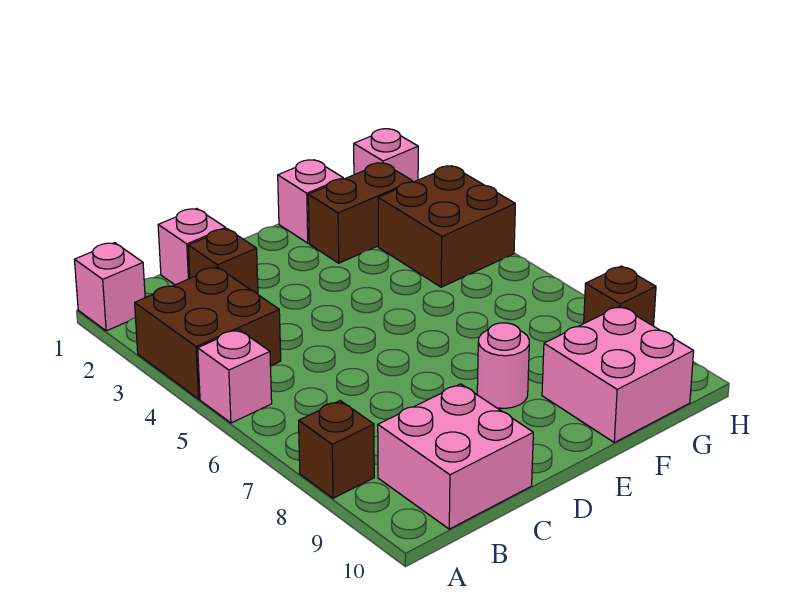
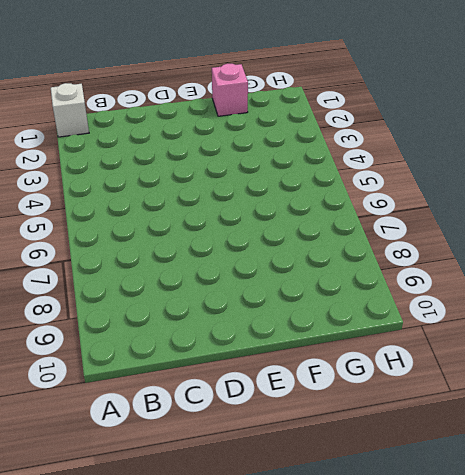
white brick A1 level 1 -> pink brick A1 level 1
none -> brown brick A3:B4 level 1
none -> pink brick A5 level 1
none -> brown brick A8 level 1

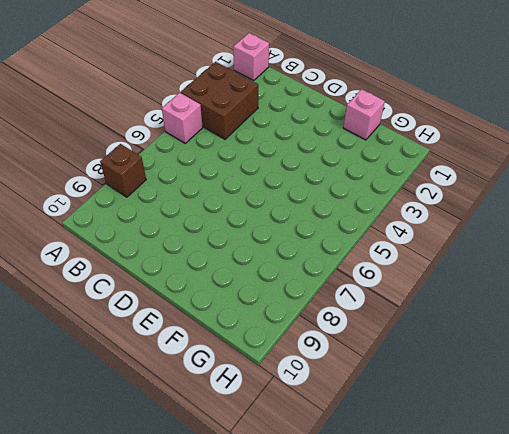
none -> pink brick B9:C10 level 1
none -> pink brick C1 level 1
none -> brown brick C2 level 1

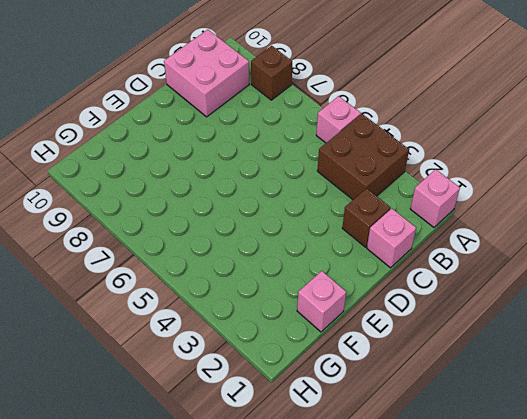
none -> pink round brick E8 level 1
none -> brown brick F2:G2 level 1
none -> pink brick F9:G10 level 1

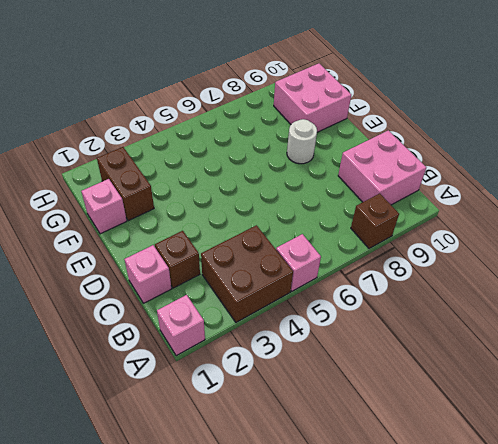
white round brick E8 level 1 -> pink round brick E8 level 1
none -> brown brick G3:H4 level 1
none -> pink brick H1 level 1
none -> brown brick H8 level 1

